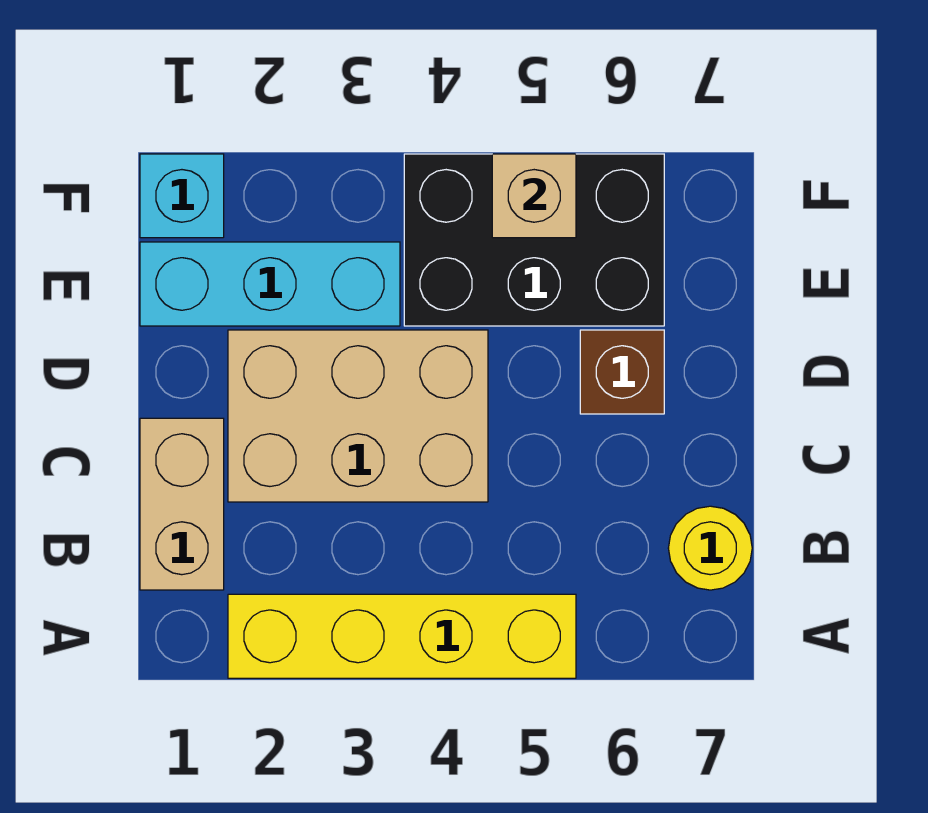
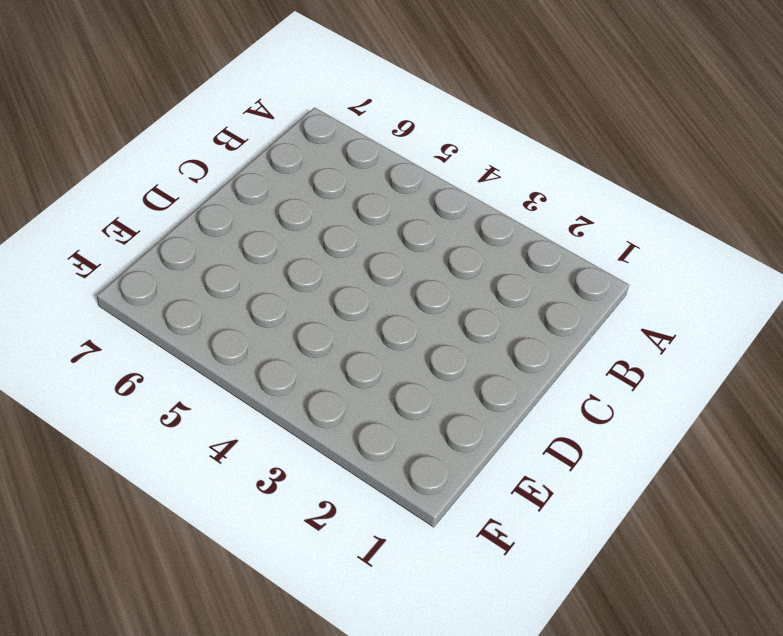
none -> yellow brick A2:A5 level 1
none -> tan brick B1:C1 level 1

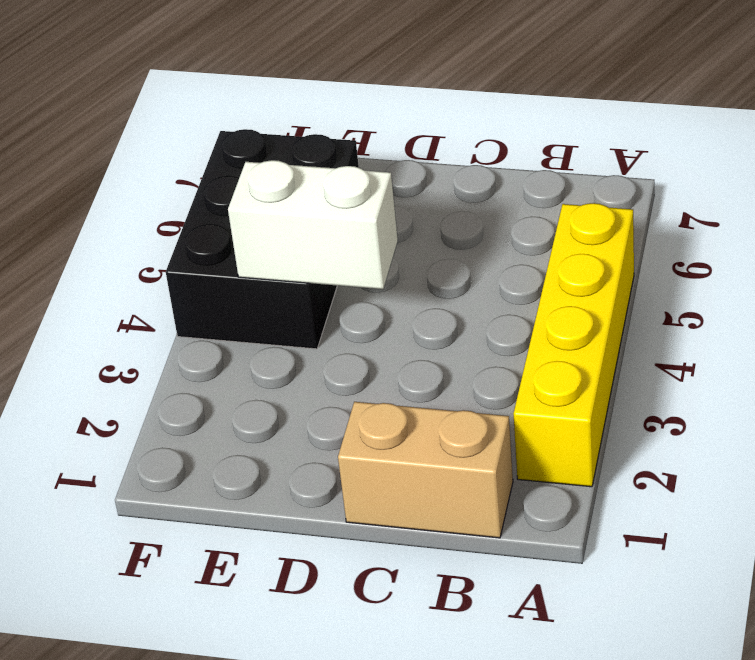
white brick D4:E4 level 2 -> none
none -> yellow round brick B7 level 1
none -> tan brick C2:D4 level 1

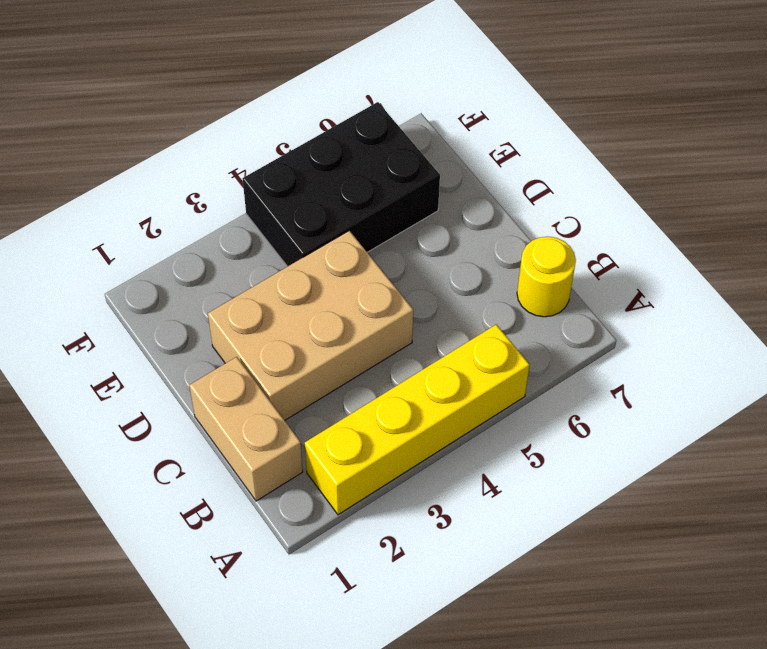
none -> brown brick D6 level 1
none -> cyan brick E1:E3 level 1

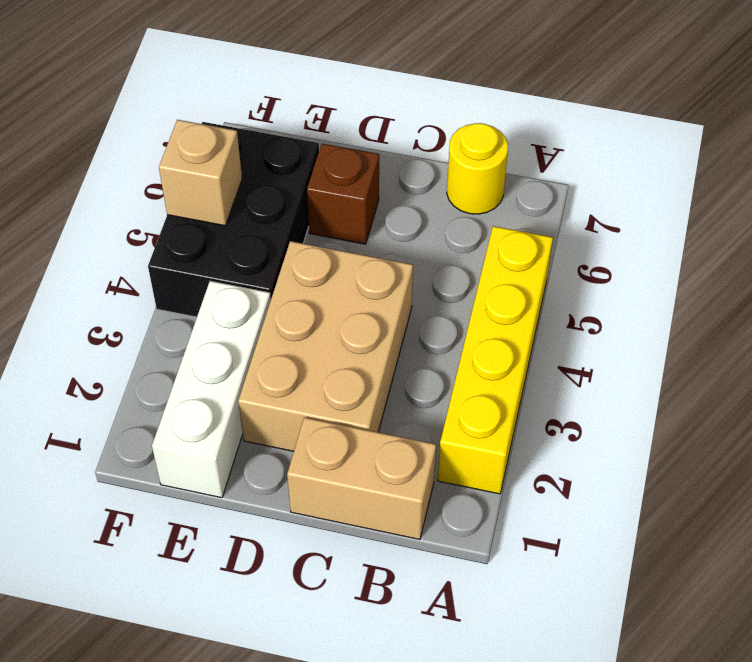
white brick E1:E3 level 1 -> cyan brick E1:E3 level 1
none -> cyan brick F1 level 1

